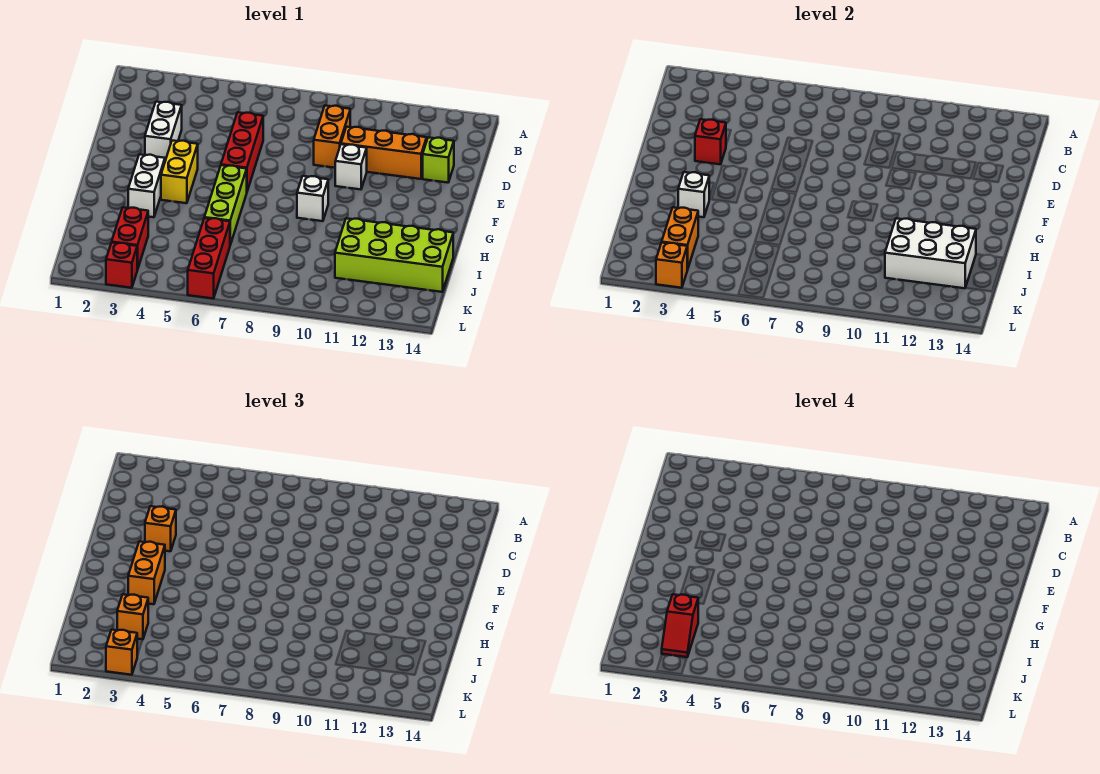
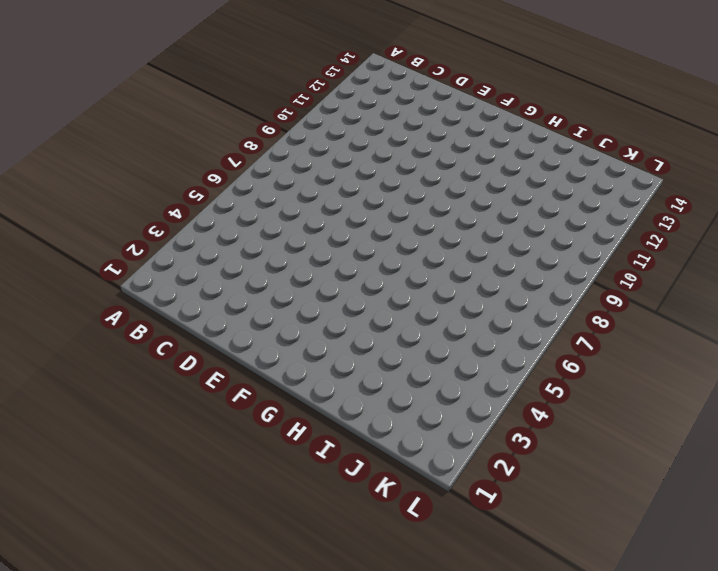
none -> orange brick C9:D9 level 1
none -> white brick D3:E3 level 1
none -> red brick D6:F6 level 1

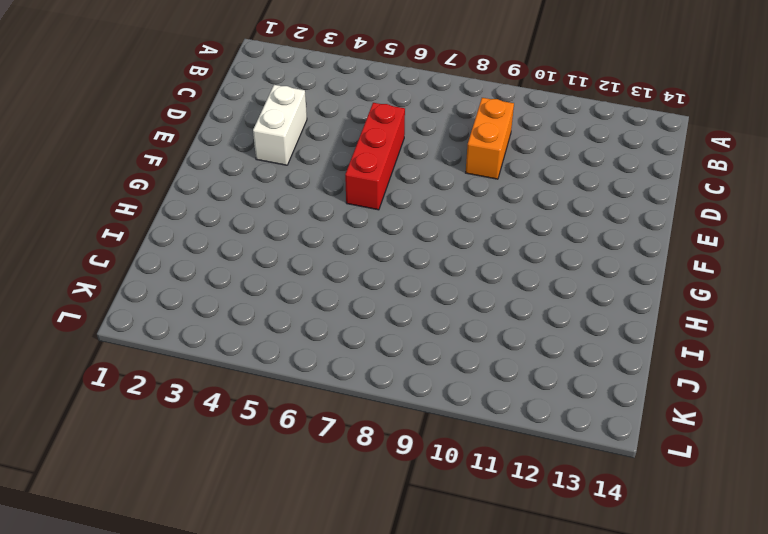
none -> orange brick D10:D12 level 1
none -> lime brick D13 level 1
none -> white brick E10 level 1

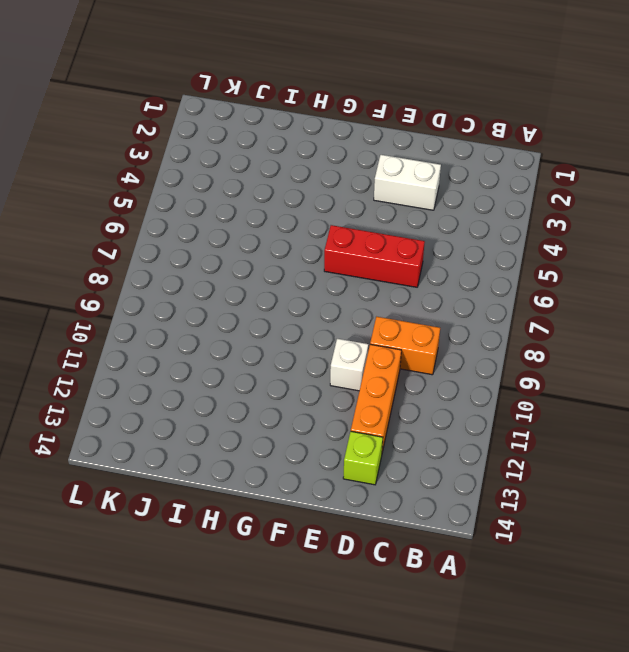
none -> yellow brick F4:G4 level 1
none -> white brick G3:H3 level 1
none -> lime brick G6:I6 level 1

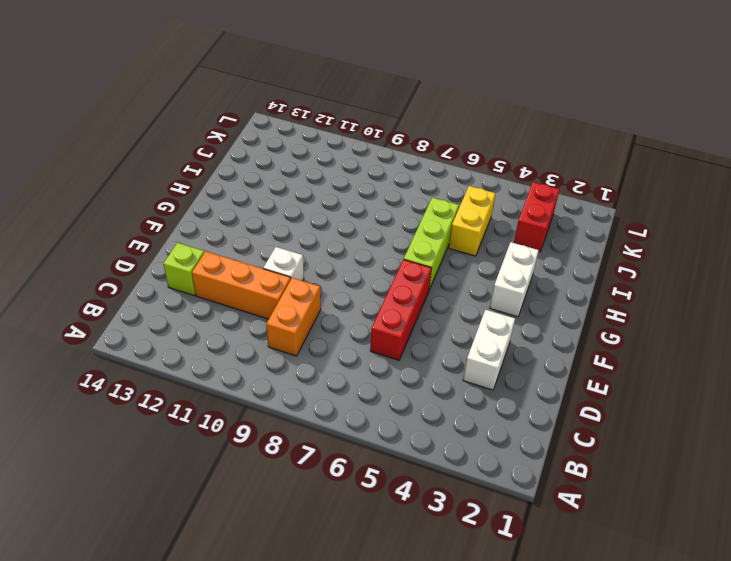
yellow brick I5:J5 level 1 -> yellow brick F4:G4 level 1
none -> white brick G9 level 1
none -> lime brick I11:J14 level 1
none -> red brick J6:L6 level 1

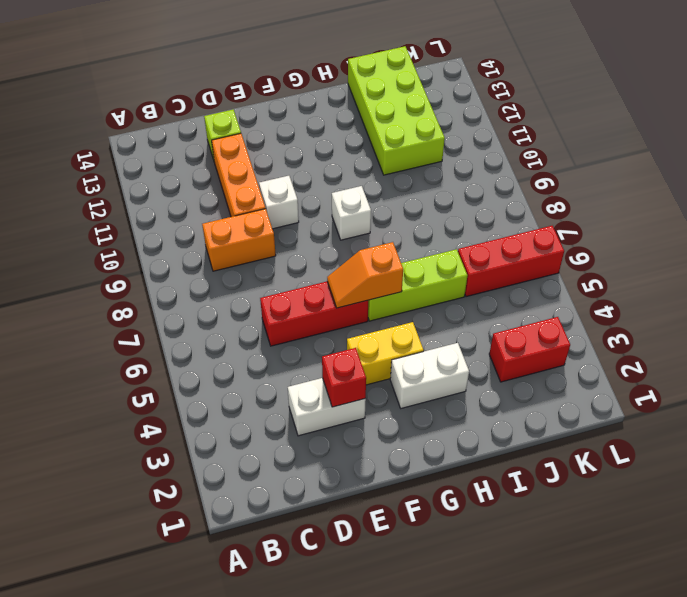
orange slope F6:G6 level 2 top G -> none
none -> red brick L3 level 1
none -> white brick H3 level 2
none -> white brick I11:J13 level 2

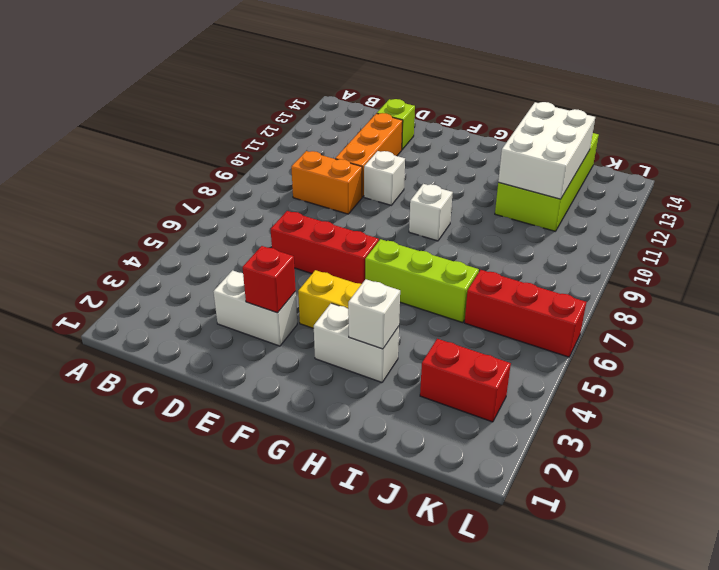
none -> red brick L3 level 1
none -> orange brick J3:K3 level 2
none -> orange brick L3 level 2

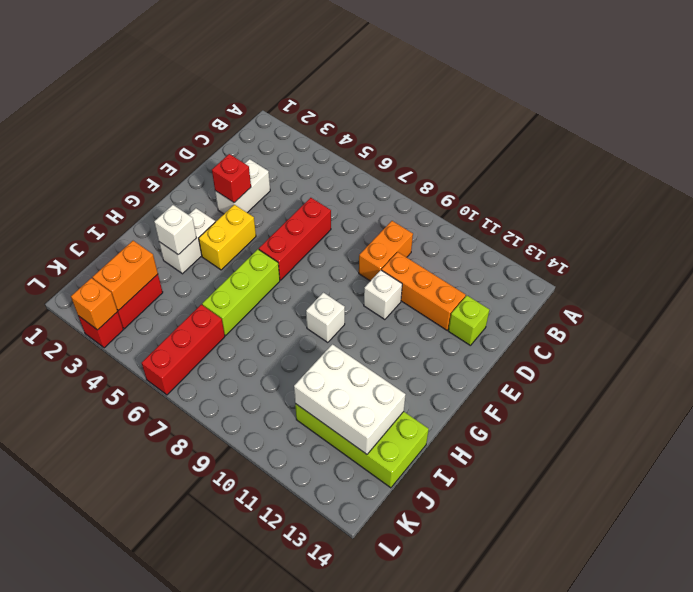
none -> orange brick E3 level 3
none -> orange brick G3:H3 level 3
none -> orange brick J3 level 3

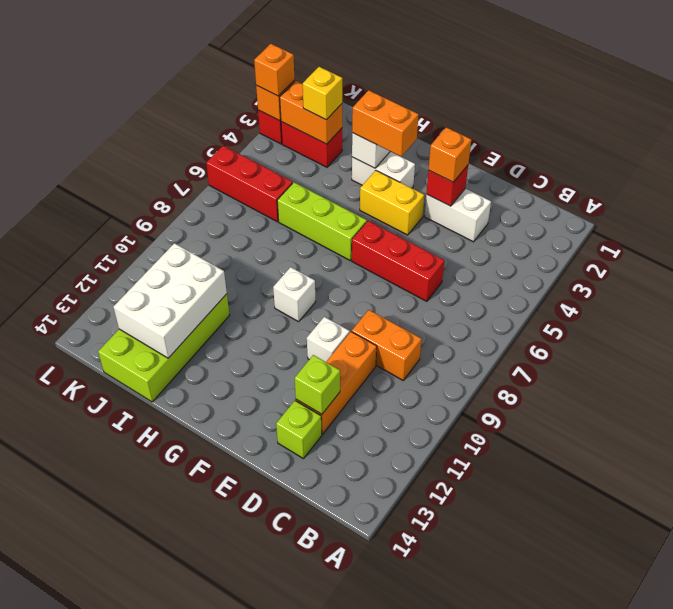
lime brick D12 level 2 -> none
yellow brick J3 level 3 -> orange brick J3 level 3
none -> red slope J3:K3 level 4 top J

